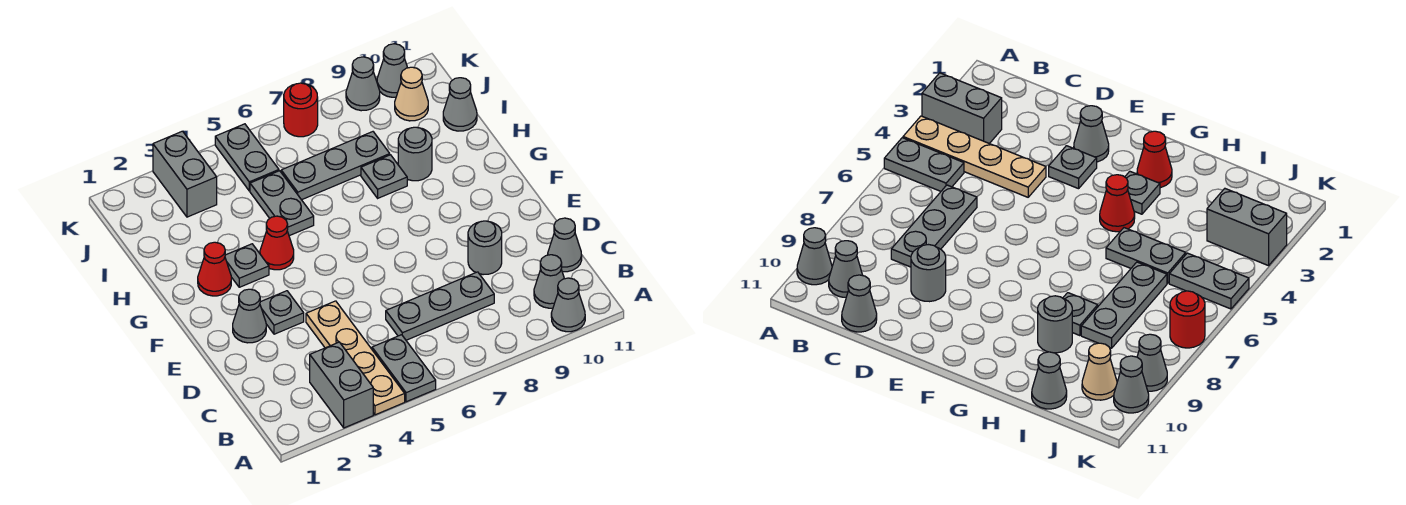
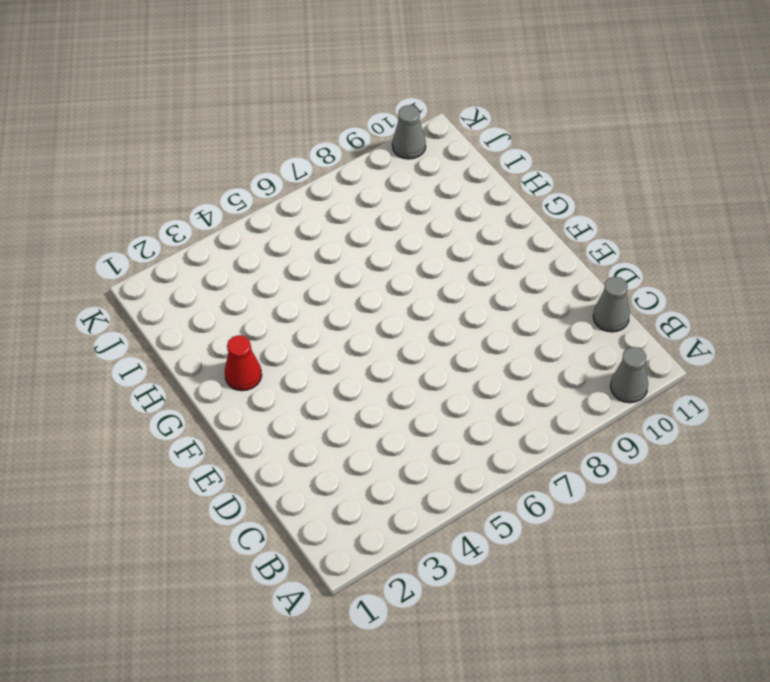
none -> grey brick A3:B3 level 1
none -> tan plate A4:D4 level 1
none -> grey plate A5:B5 level 1

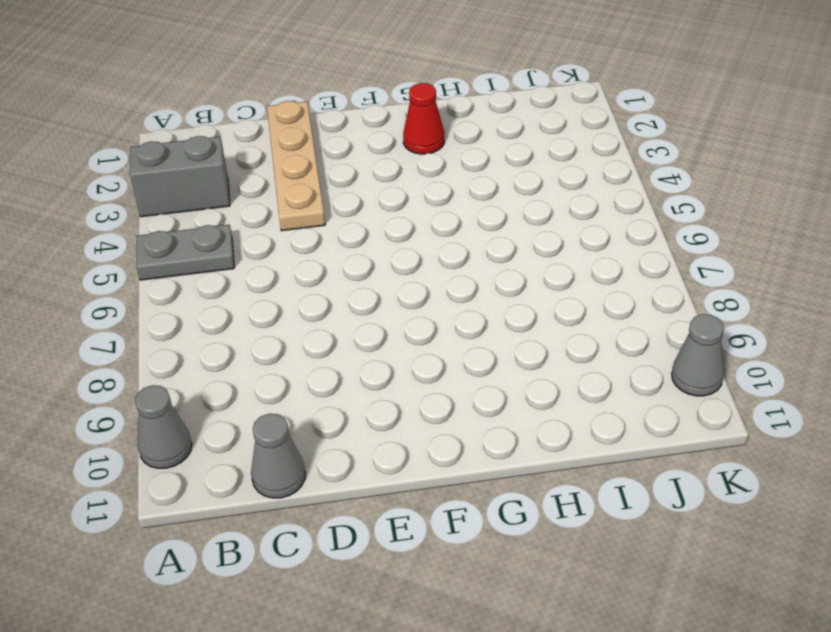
tan plate D1:D4 level 1 -> tan plate A4:D4 level 1
none -> grey cone B10 level 1
none -> grey plate C6:C8 level 1
none -> grey round brick D9 level 1

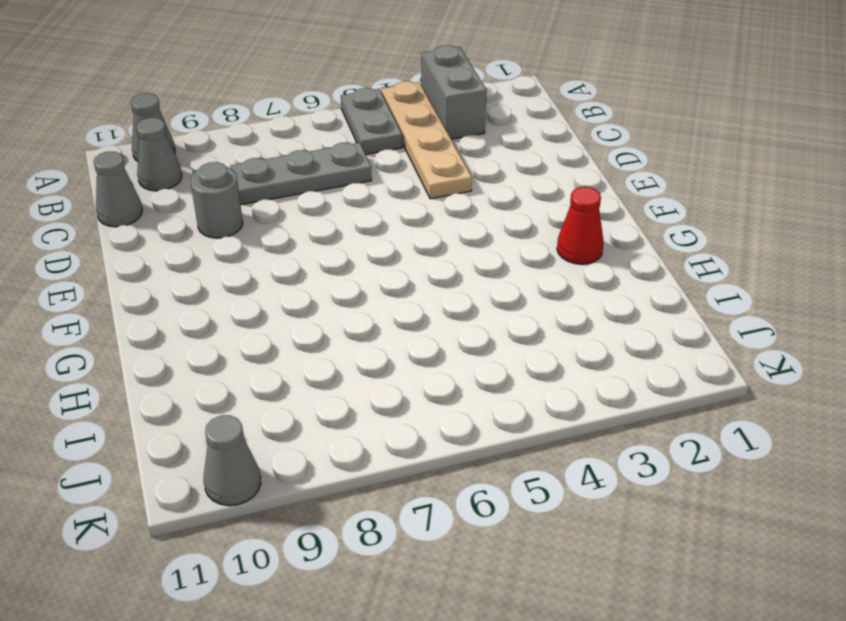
none -> grey cone E2 level 1
none -> grey plate E3 level 1
none -> grey plate G3 level 1

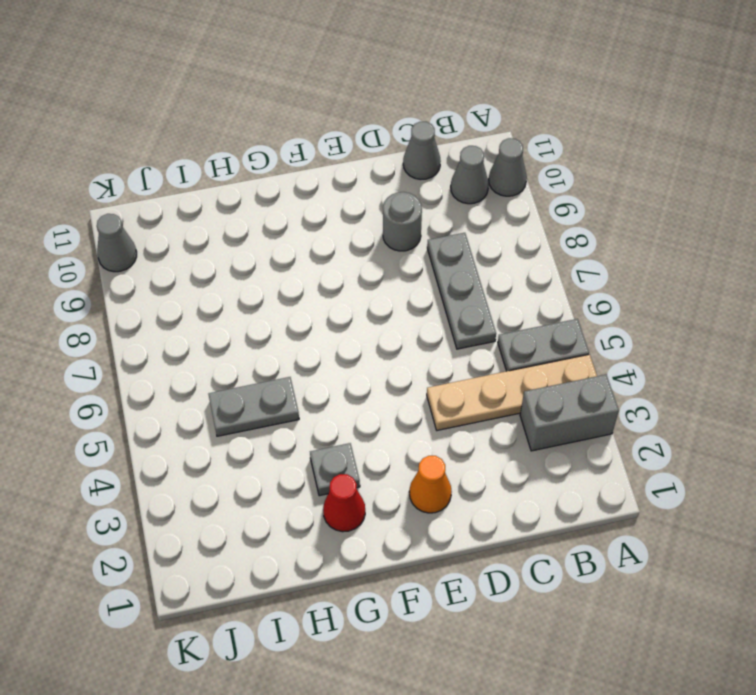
orange cone E2 level 1 -> grey cone E2 level 1
none -> grey plate E3 level 1
none -> red cone G4 level 1
none -> grey plate H8 level 1

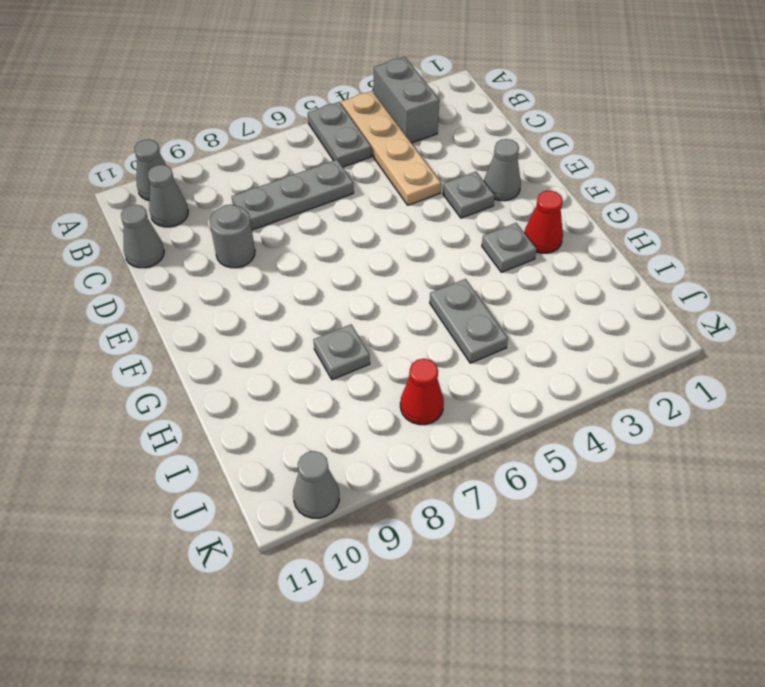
red cone J7 level 1 -> red cone G4 level 1
none -> grey round brick H9 level 1
none -> grey plate I6:I8 level 1
none -> grey cone I11 level 1

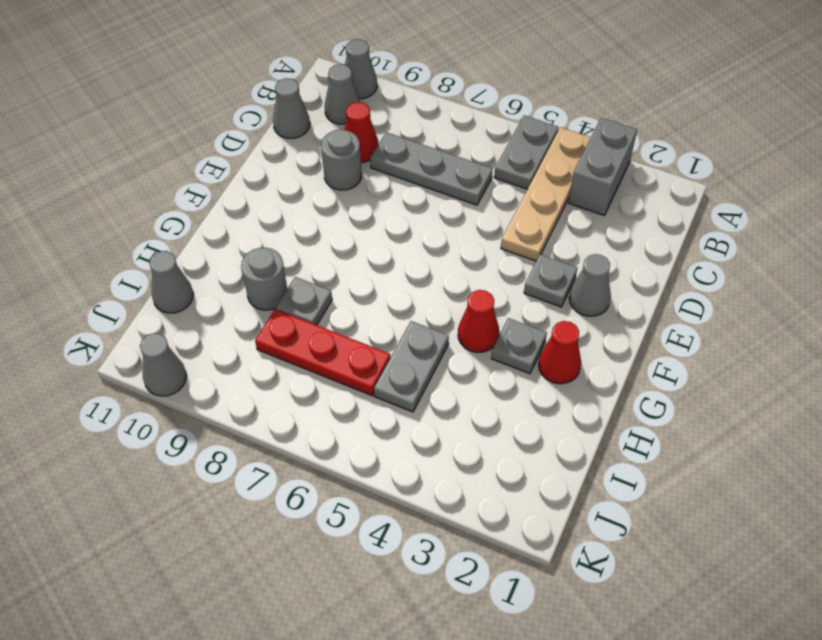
red cone C9 level 1 -> none
red plate I6:I8 level 1 -> grey plate I6:I8 level 1
none -> grey brick J3:K3 level 1
none -> grey plate J5:K5 level 1
none -> tan cone J10 level 1

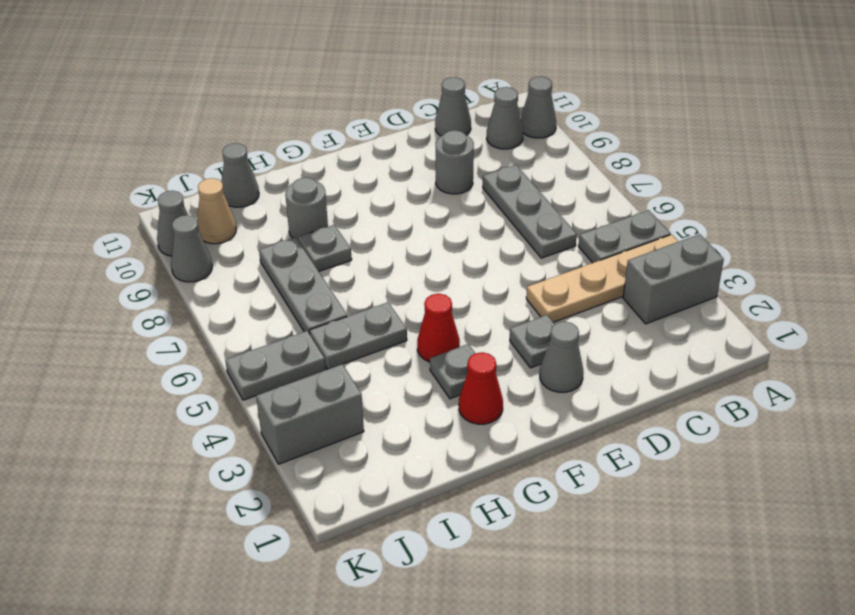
none -> red round brick K7 level 1

